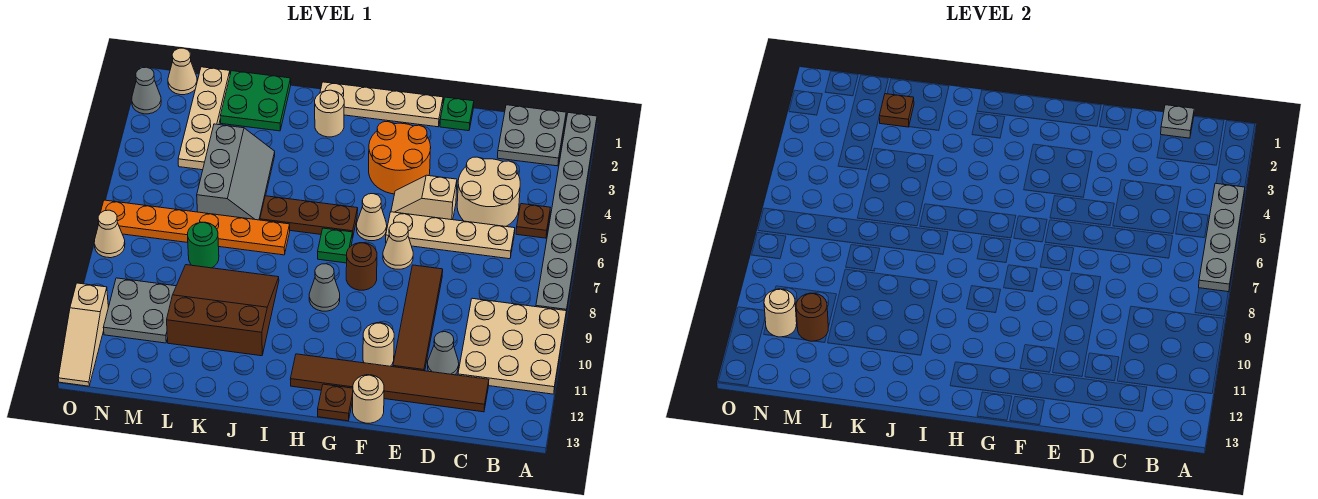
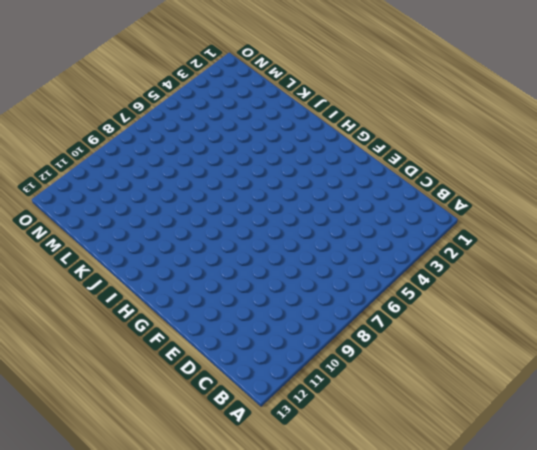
none -> grey plate A1:A8 level 1
none -> tan plate A9:C11 level 1
none -> grey plate B1:C2 level 1
none -> brown plate B5 level 1

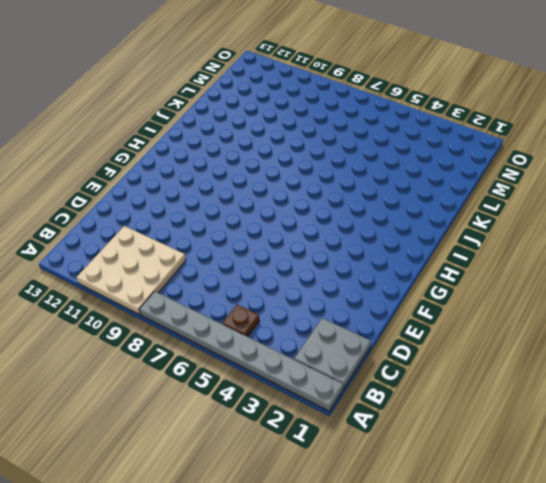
none -> tan round brick C4:D5 level 1
none -> tan plate C6:F6 level 1
none -> brown tile C12:H12 level 1
none -> grey cone D11 level 1

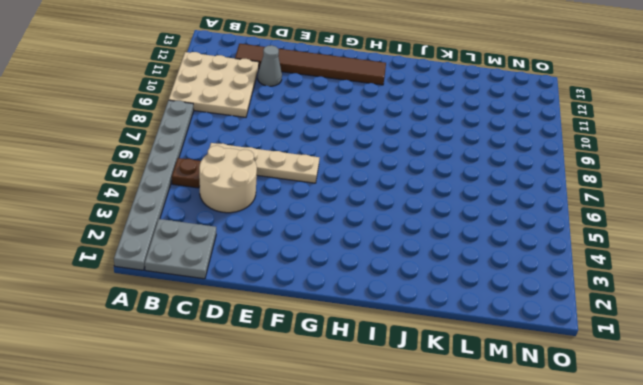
none -> green plate E1 level 1
none -> tan slope E5:F5 level 1 top E
none -> brown tile E8:E11 level 1
none -> tan plate F1:I1 level 1

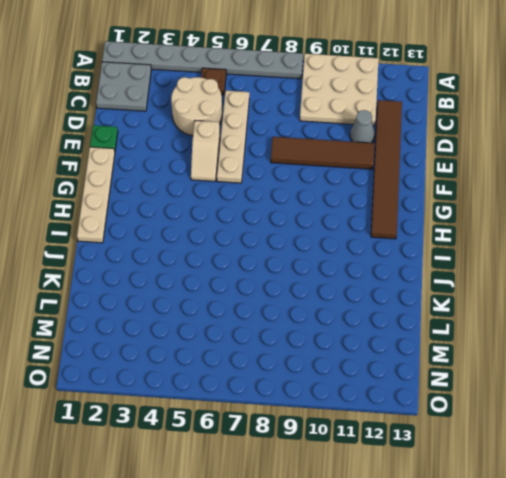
none -> orange round brick F3:G4 level 1
none -> tan cone F7 level 1
none -> tan round brick F11 level 1
none -> tan round brick F13 level 1

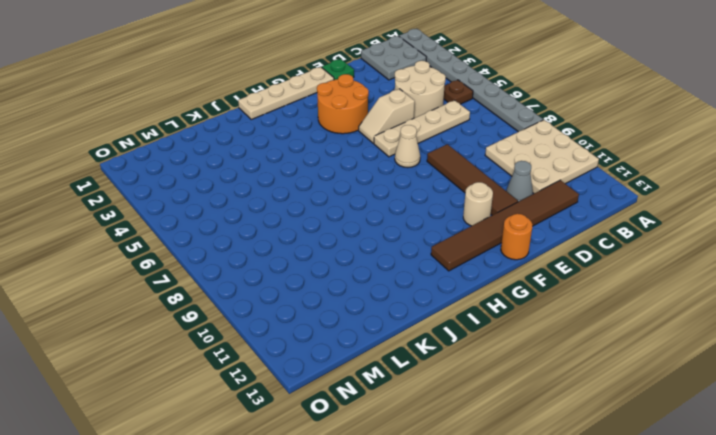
orange round brick F13 level 1 -> tan round brick F13 level 1
none -> tan cone G6 level 1
none -> brown round brick G8 level 1
none -> brown plate G13 level 1
none -> brown plate H6:J6 level 1

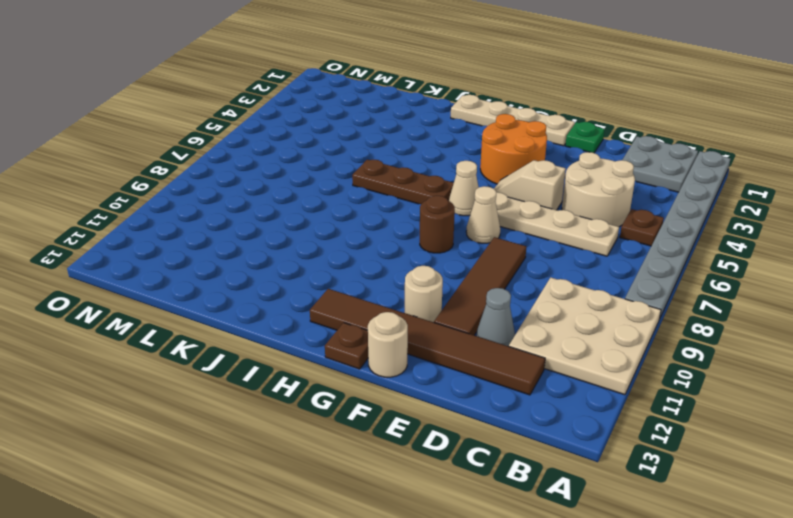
none -> green plate H7 level 1
none -> grey cone H9 level 1
none -> tan round brick I2 level 1
none -> orange plate J7:O7 level 1

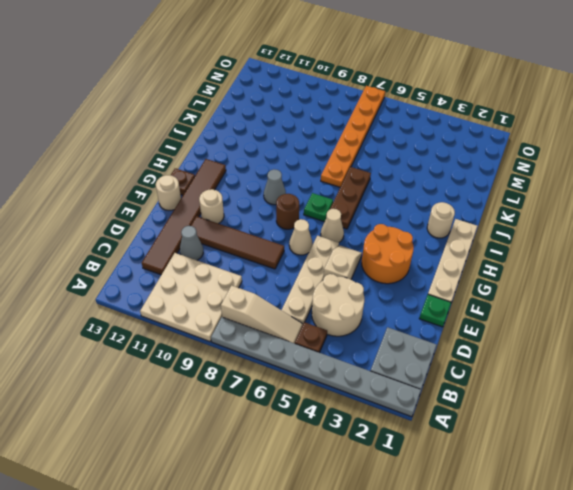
tan slope B6:B8 level 1 top 8 -> tan slope O11:O13 level 1 top 11
none -> brown slope J9:L11 level 1 top 11
none -> green plate K1:L2 level 1
none -> grey slope K4:L6 level 1 top L
none -> green round brick L8 level 1

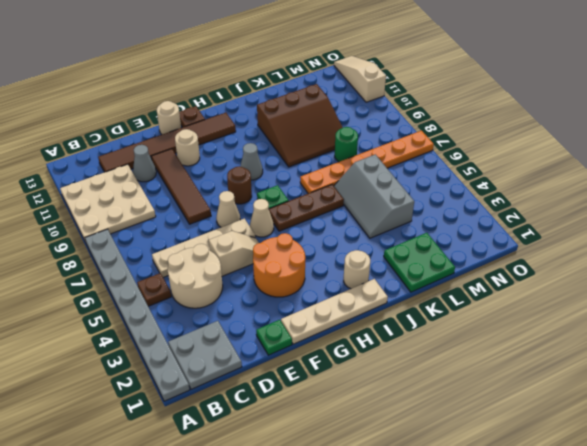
none -> tan plate M1:M4 level 1
none -> grey plate M10:N11 level 1
none -> tan cone N1 level 1
none -> grey cone O2 level 1

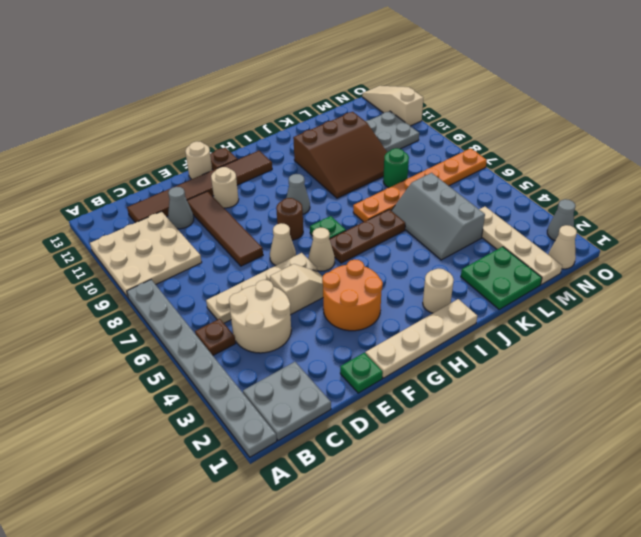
none -> tan cone O8 level 1
none -> grey plate A4:A7 level 2
none -> grey plate C1 level 2
none -> brown plate L2 level 2

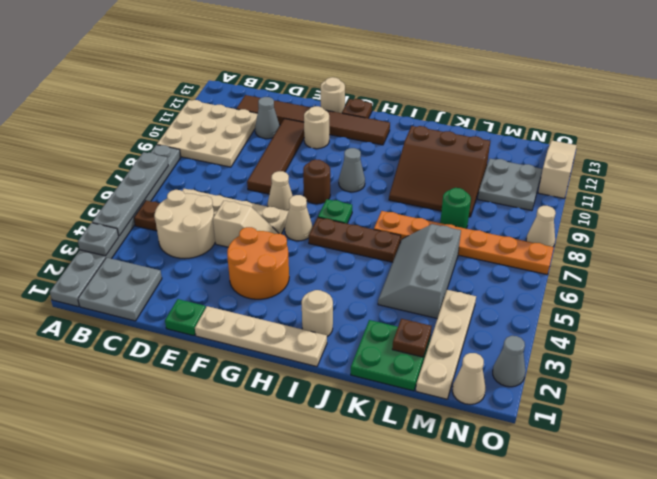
grey plate A3 level 2 -> grey plate C1 level 2
none -> brown round brick M11 level 2
none -> tan round brick N11 level 2

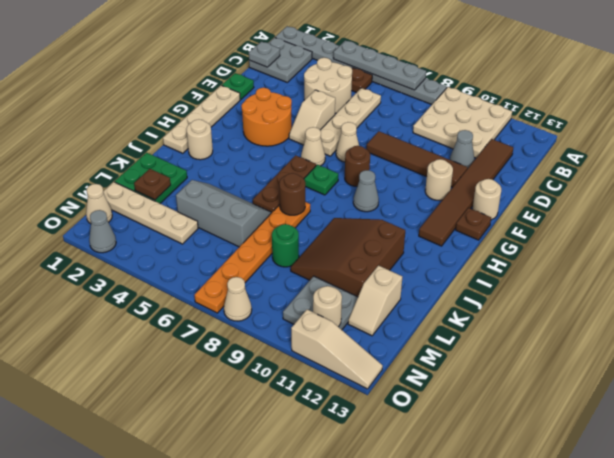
brown round brick J7 level 2 -> brown round brick M11 level 2
tan slope L12:M12 level 1 top L -> none

